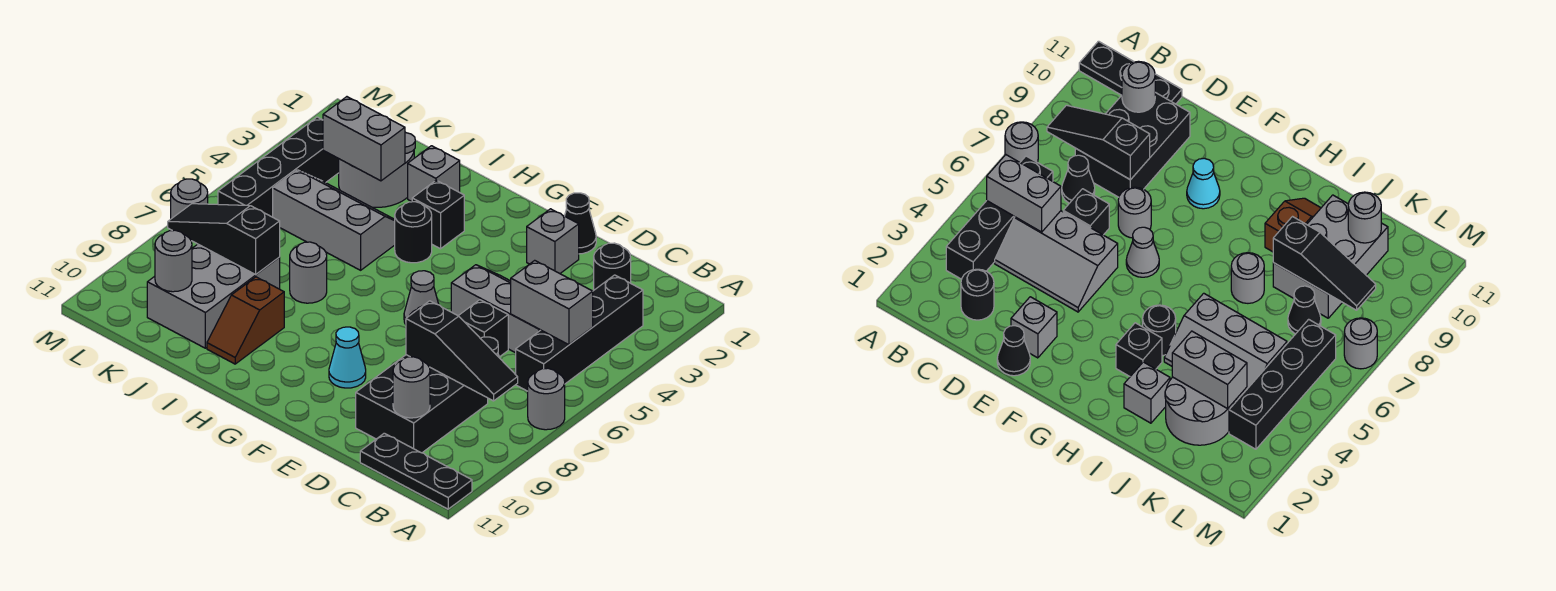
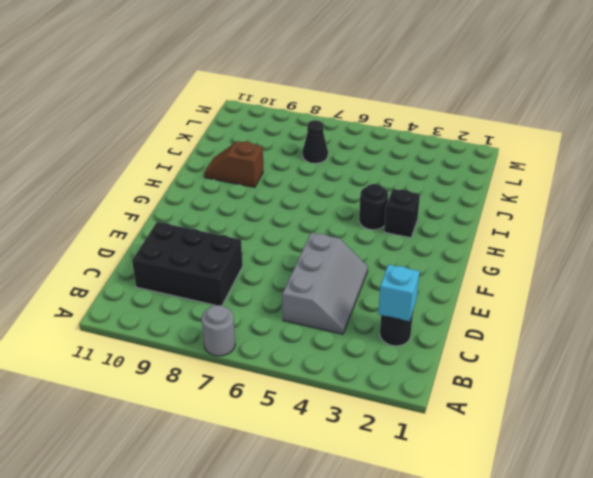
cyan brick C2 level 2 -> none
none -> black plate A11:C11 level 1
none -> black brick B3:B6 level 1
none -> black cone C7 level 1
none -> black brick D6 level 1

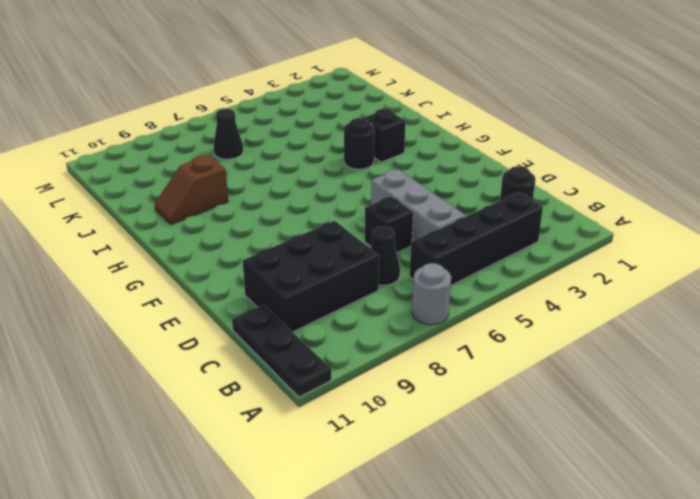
none -> black cone E1 level 1
none -> grey brick E2 level 1
none -> grey round brick E7 level 1
none -> grey cone F6 level 1

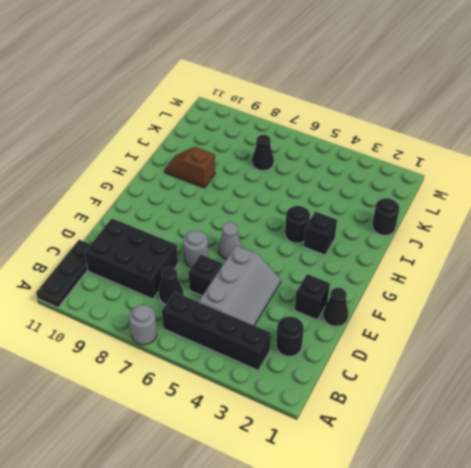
black brick E2 level 1 -> grey brick E2 level 1
black round brick J1 level 1 -> none
none -> cyan cone F9 level 1
none -> grey brick I2 level 1
none -> grey slope I4:K5 level 1 top 5
none -> grey round brick I7 level 1

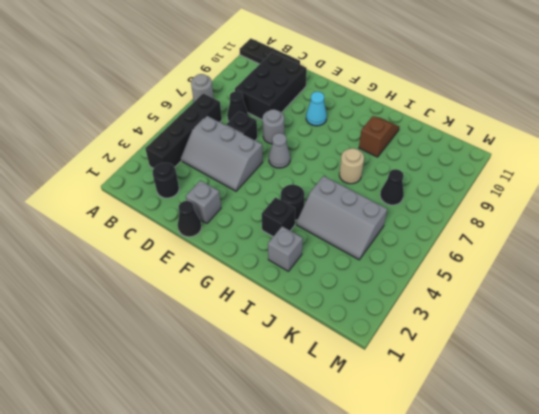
tan round brick I7 level 1 -> grey round brick I7 level 1
none -> grey round brick J2:K3 level 1
none -> grey brick J8:K10 level 1
none -> black brick L3:L6 level 1
none -> grey round brick M7 level 1

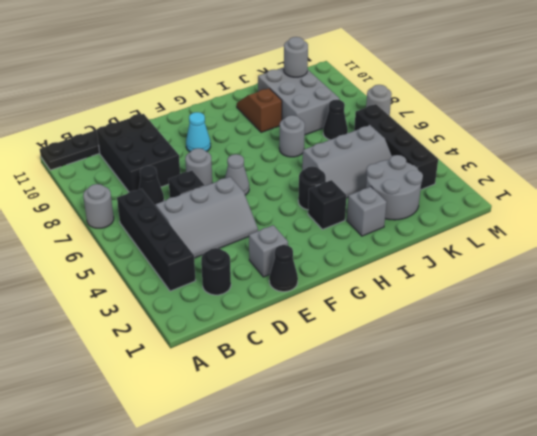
none -> grey brick B5:C5 level 2
none -> black slope B8:D8 level 2 top D
none -> grey round brick C10 level 2
none -> grey brick J3:K3 level 2

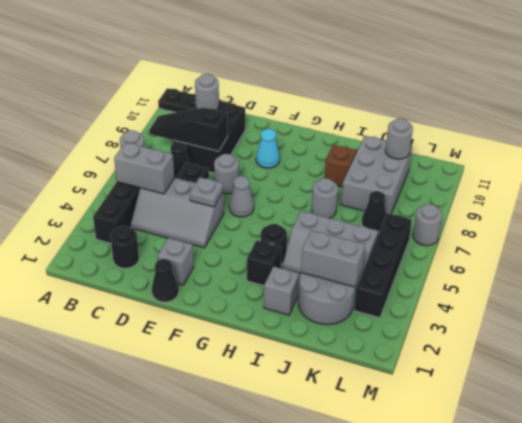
grey plate E5 level 2 -> none
none -> black slope J8:L8 level 2 top J

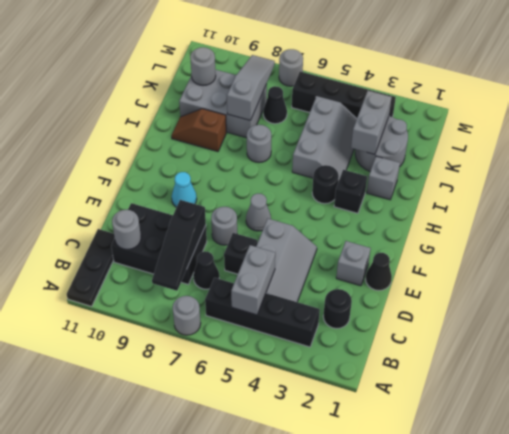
grey slope J8:L8 level 2 top J -> black slope J8:L8 level 2 top J

